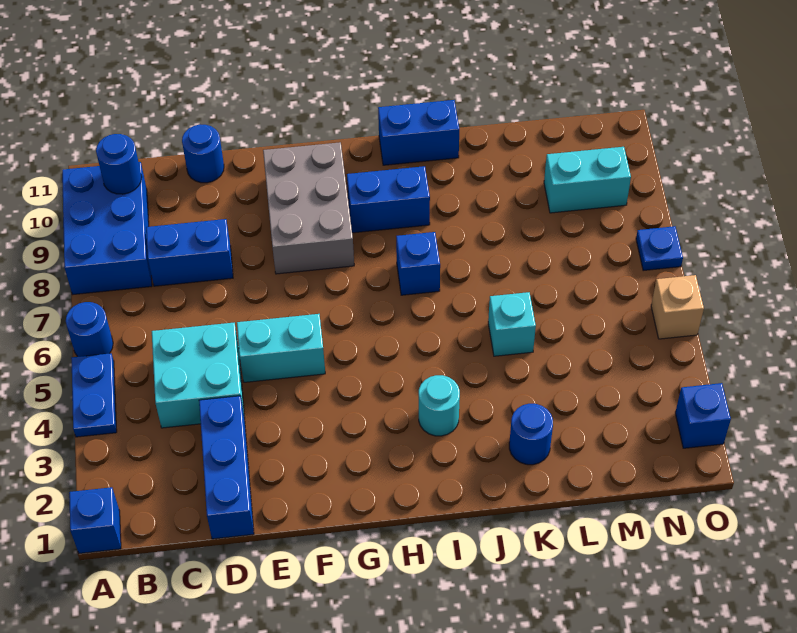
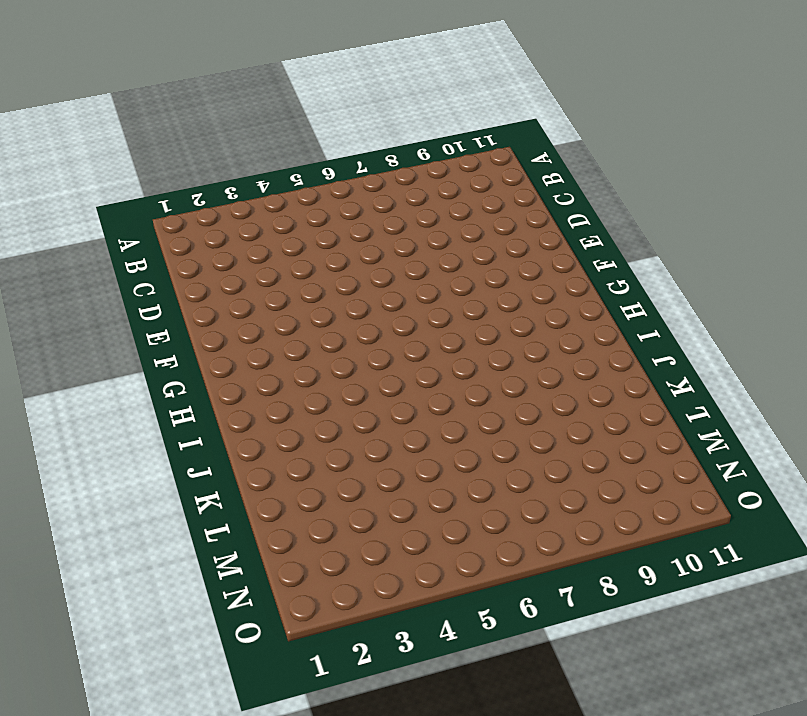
none -> blue brick A1 level 1
none -> blue plate A4:A5 level 1
none -> blue round brick A6 level 1

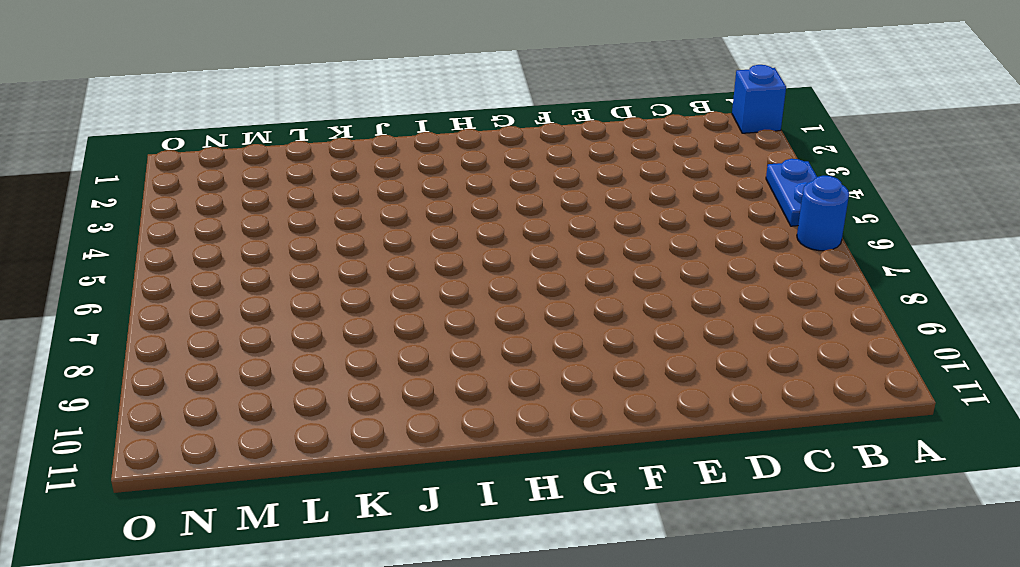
none -> blue brick A8:B10 level 1
none -> cyan brick C4:D5 level 1
none -> blue brick C8:D8 level 1

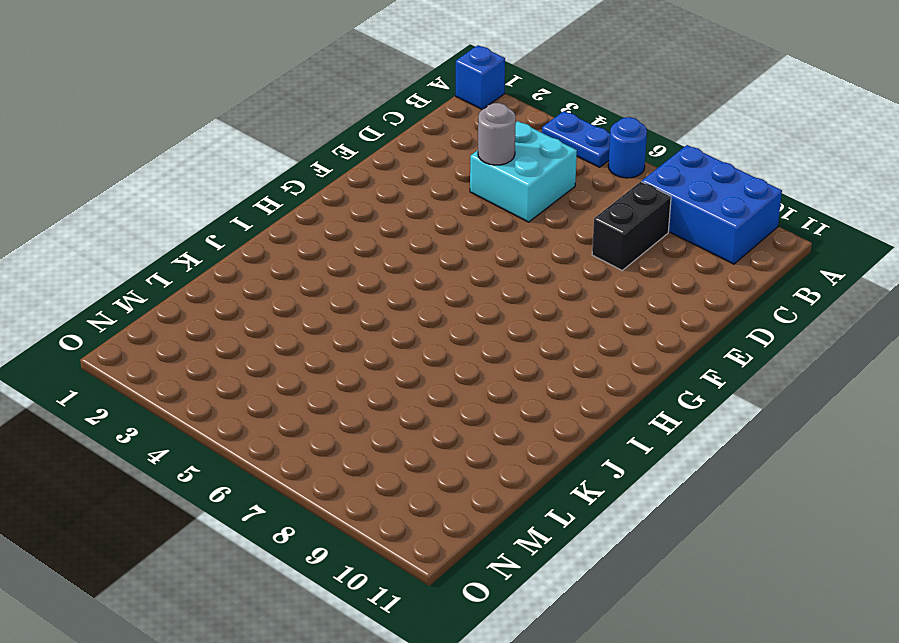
black brick C8:D8 level 1 -> blue brick C8:D8 level 1
grey round brick D4 level 2 -> none
none -> blue brick D1:D3 level 1
none -> blue round brick D11 level 1
none -> cyan brick E5:F5 level 1

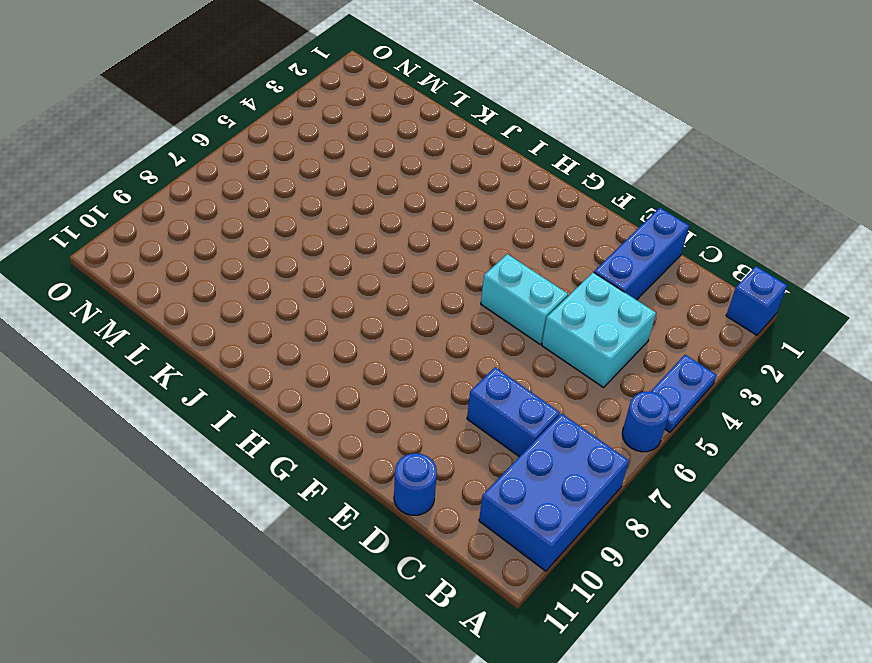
none -> grey brick F8:G10 level 1
none -> blue brick H9:I9 level 1
none -> cyan round brick I3 level 1

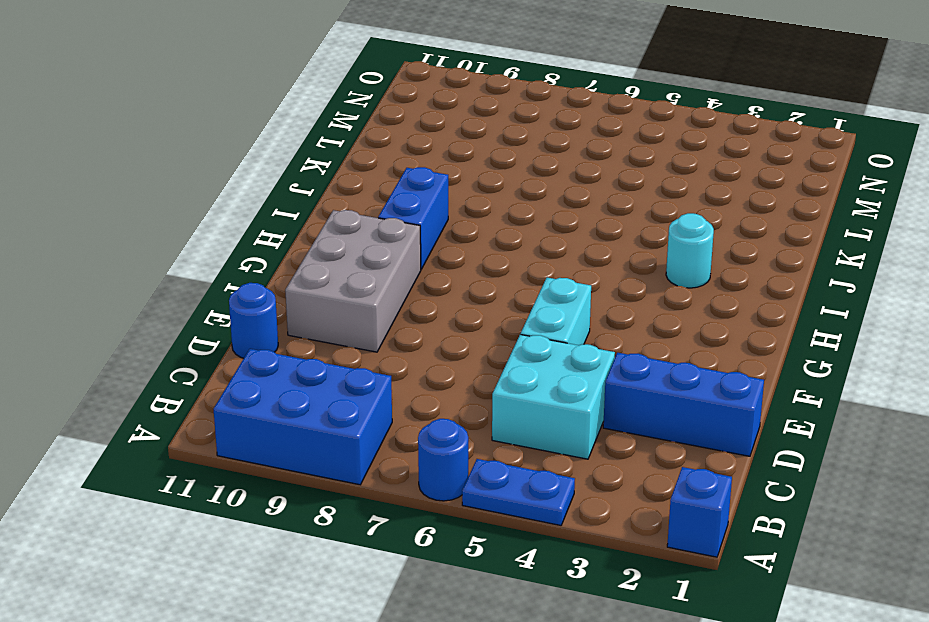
grey brick E9:G10 level 1 -> grey brick F8:G10 level 1
none -> blue brick C8:D8 level 1
none -> blue brick I7 level 1
none -> blue brick I11:J11 level 1

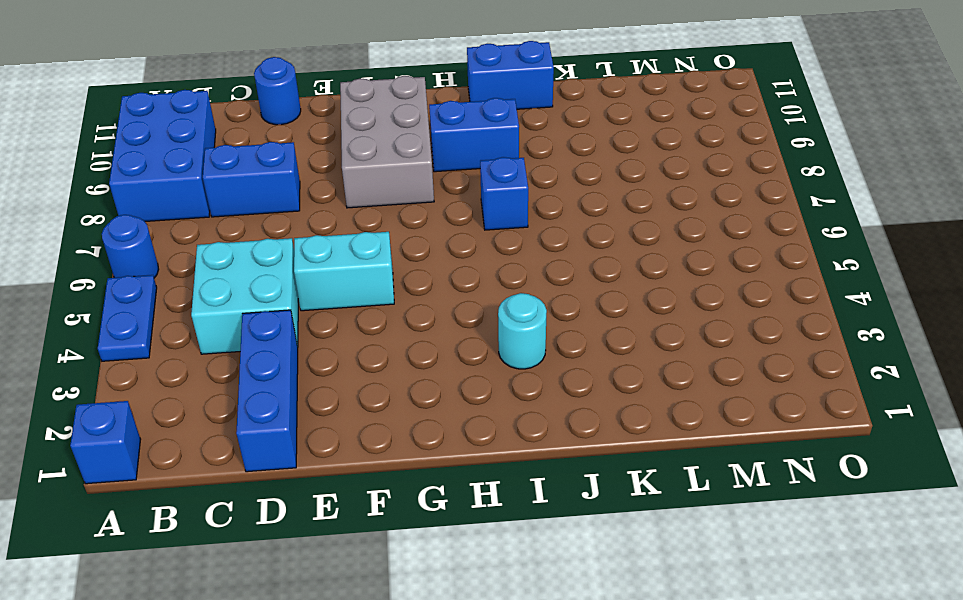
none -> blue round brick K2 level 1
none -> cyan brick K5 level 1
none -> cyan brick M9:N9 level 1

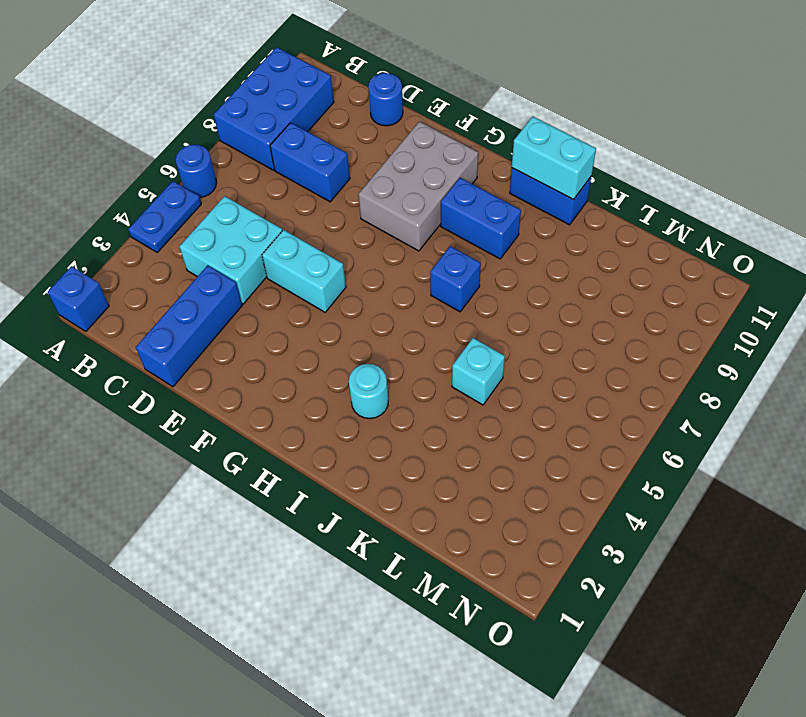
cyan brick I11:J11 level 2 -> cyan brick M9:N9 level 1
none -> blue round brick K2 level 1
none -> blue brick O2 level 1
none -> tan brick O5 level 1

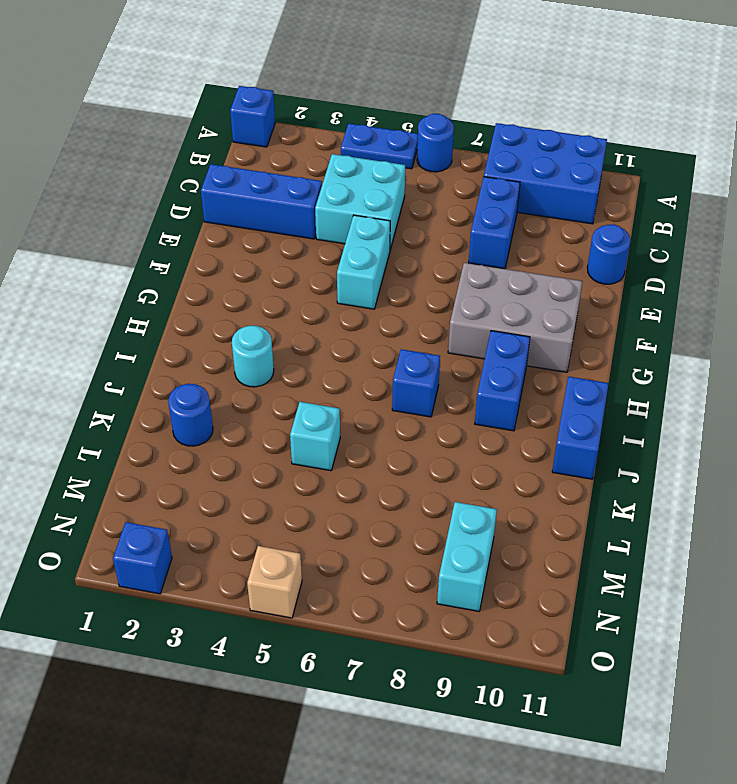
none -> blue plate O7 level 1
none -> blue round brick B10 level 2

